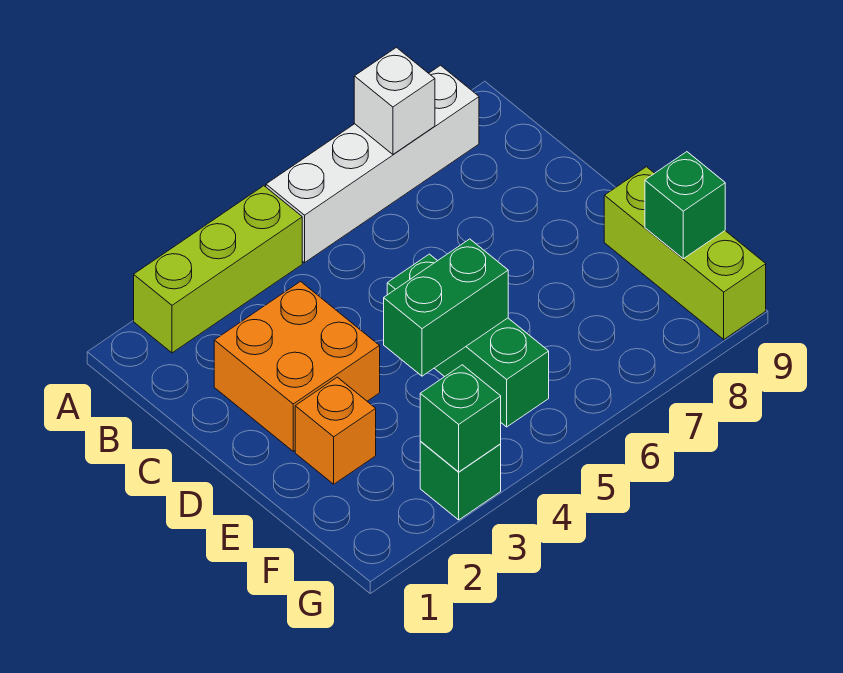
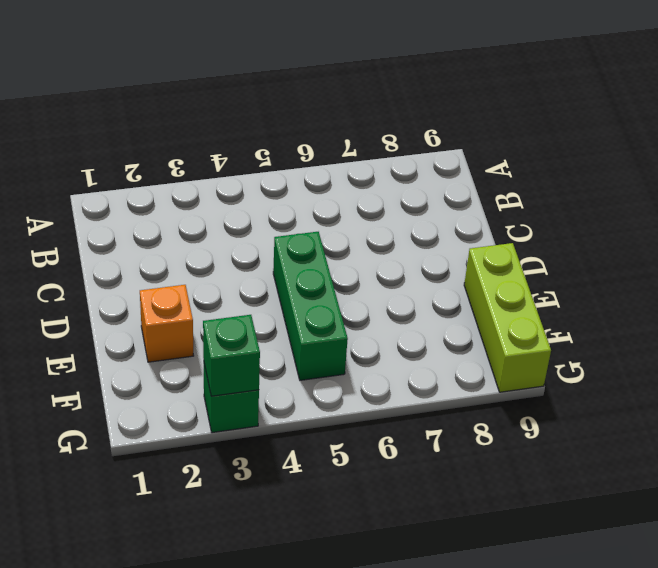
none -> lime brick A2:A4 level 1
none -> white brick A5:A8 level 1

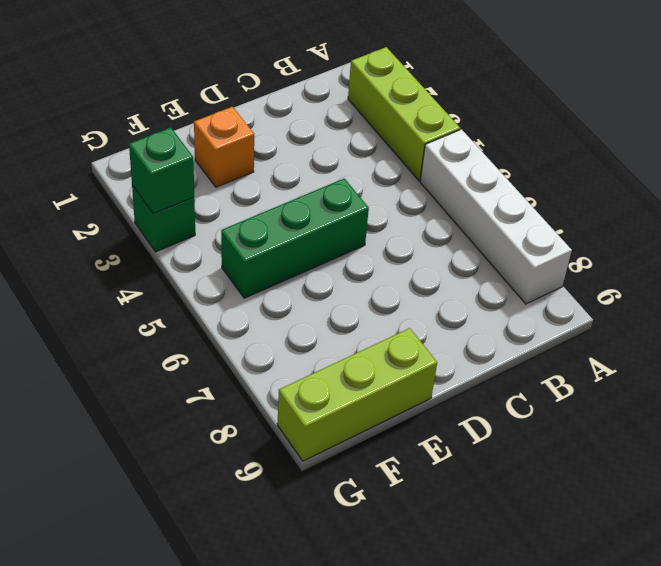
none -> orange brick C2:D3 level 1
none -> white brick A7 level 2

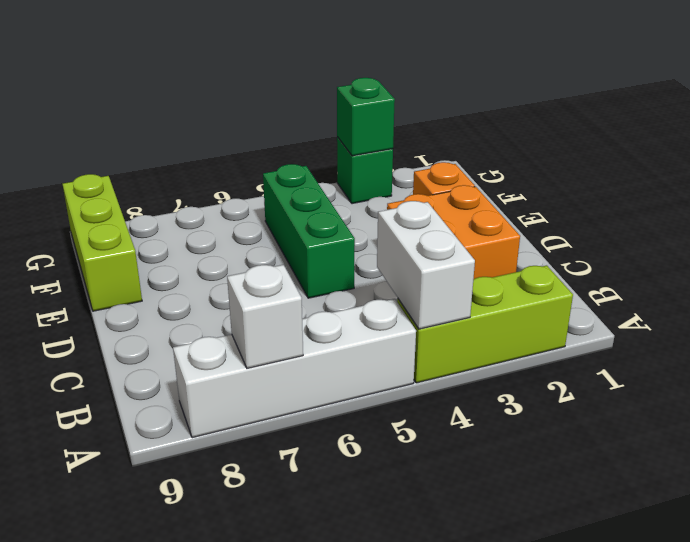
white brick A4:B4 level 2 -> none
none -> green brick E4:E5 level 2
none -> green brick F9 level 2

